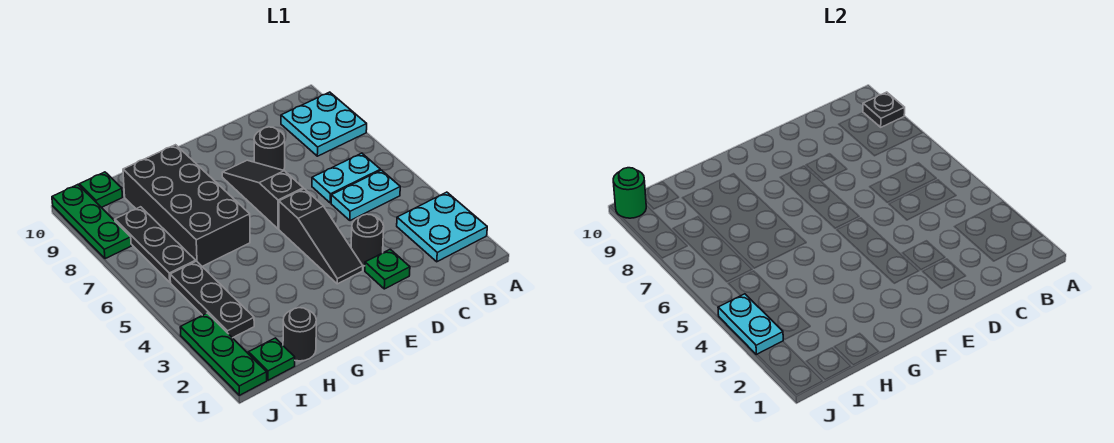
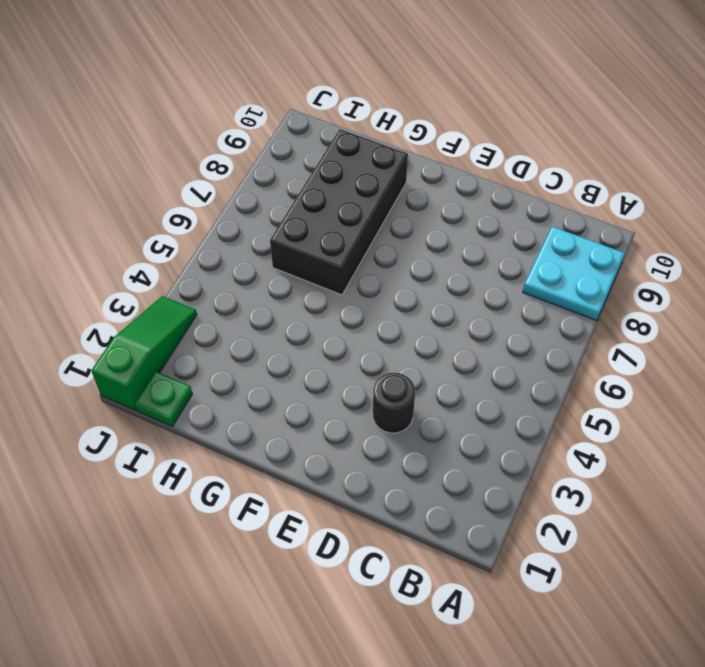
green slope J1:J3 level 1 top 1 -> green plate J1:J3 level 1
none -> cyan plate A2:B3 level 1
none -> cyan plate B5:C5 level 1
none -> cyan plate B6:C6 level 1

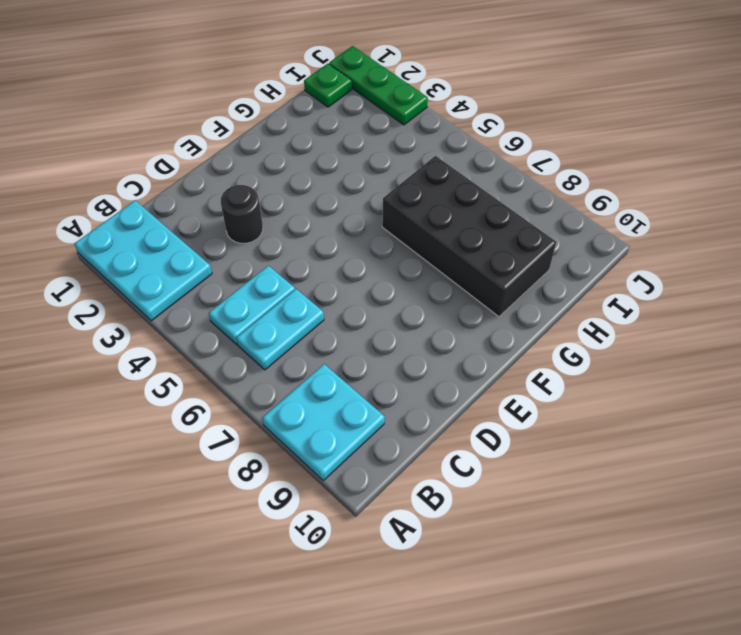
cyan plate A1:B3 level 1 -> cyan plate A2:B3 level 1
none -> green plate D2 level 1
none -> black round brick D8 level 1
none -> black slope E3:E5 level 1 top 5

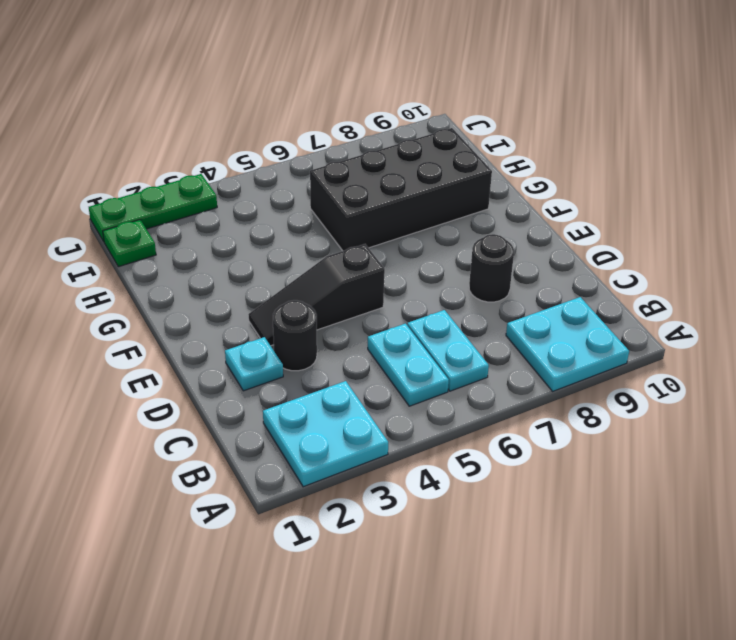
cyan plate D2 level 1 -> green plate D2 level 1
none -> black slope E6:E8 level 1 top 6
none -> black round brick H1 level 1
none -> black plate I3:I5 level 1

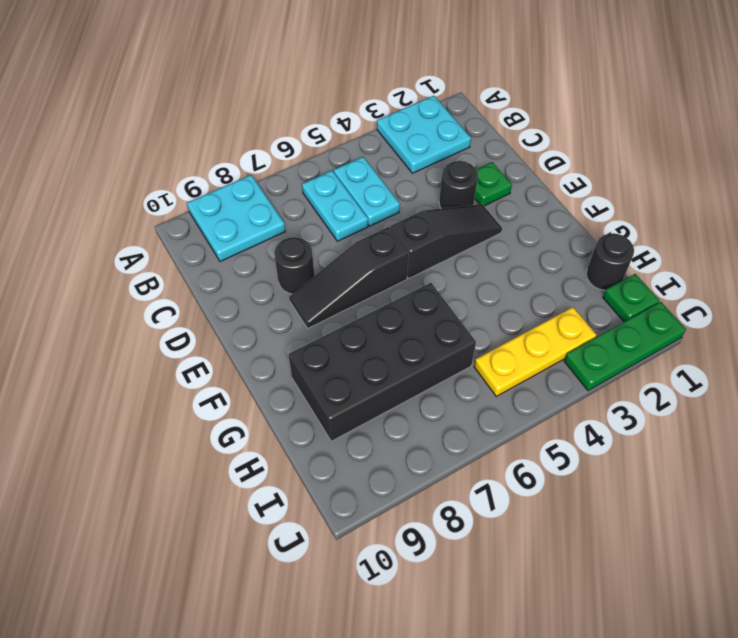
yellow plate I3:I5 level 1 -> black plate I3:I5 level 1
none -> black plate I6:I8 level 1
none -> green plate I10 level 1
none -> green plate J8:J10 level 1

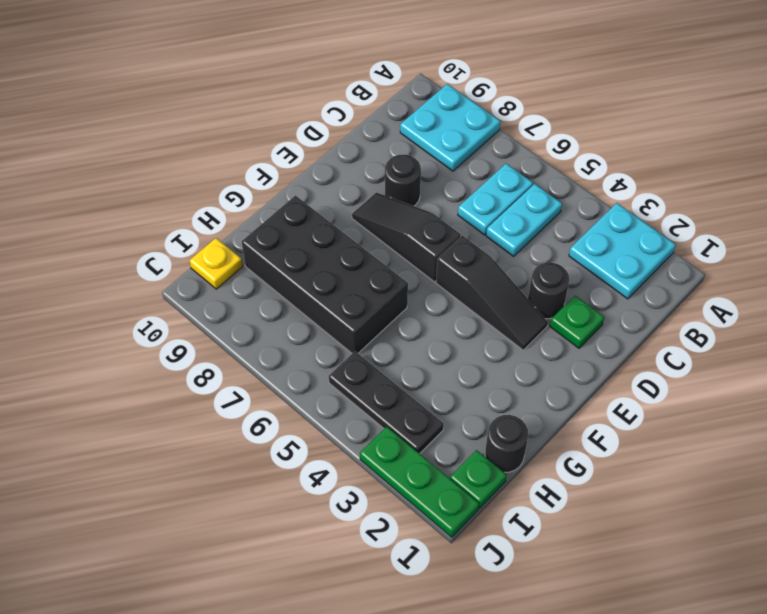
yellow plate I10 level 1 -> green plate I10 level 1
none -> black plate I6:I8 level 1
none -> green plate J8:J10 level 1
none -> black plate A9 level 2

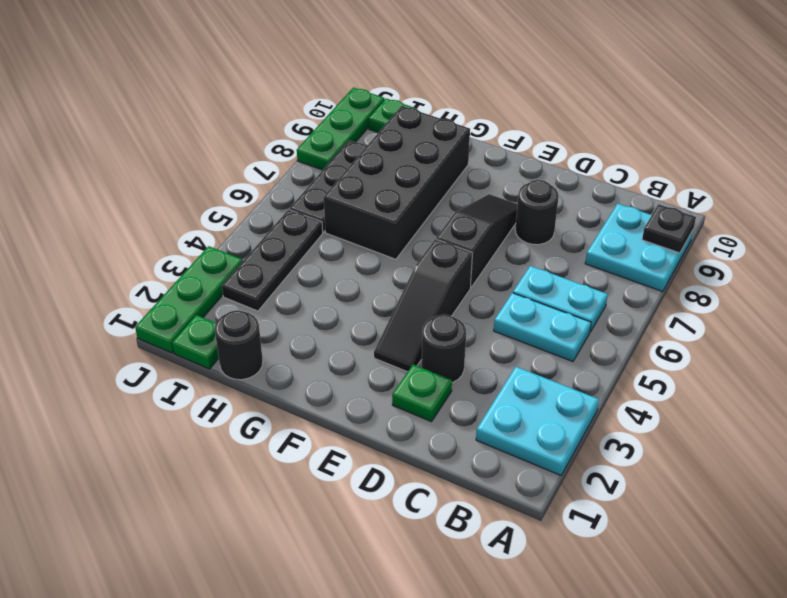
none -> cyan plate J3:J4 level 2
none -> green round brick J10 level 2

